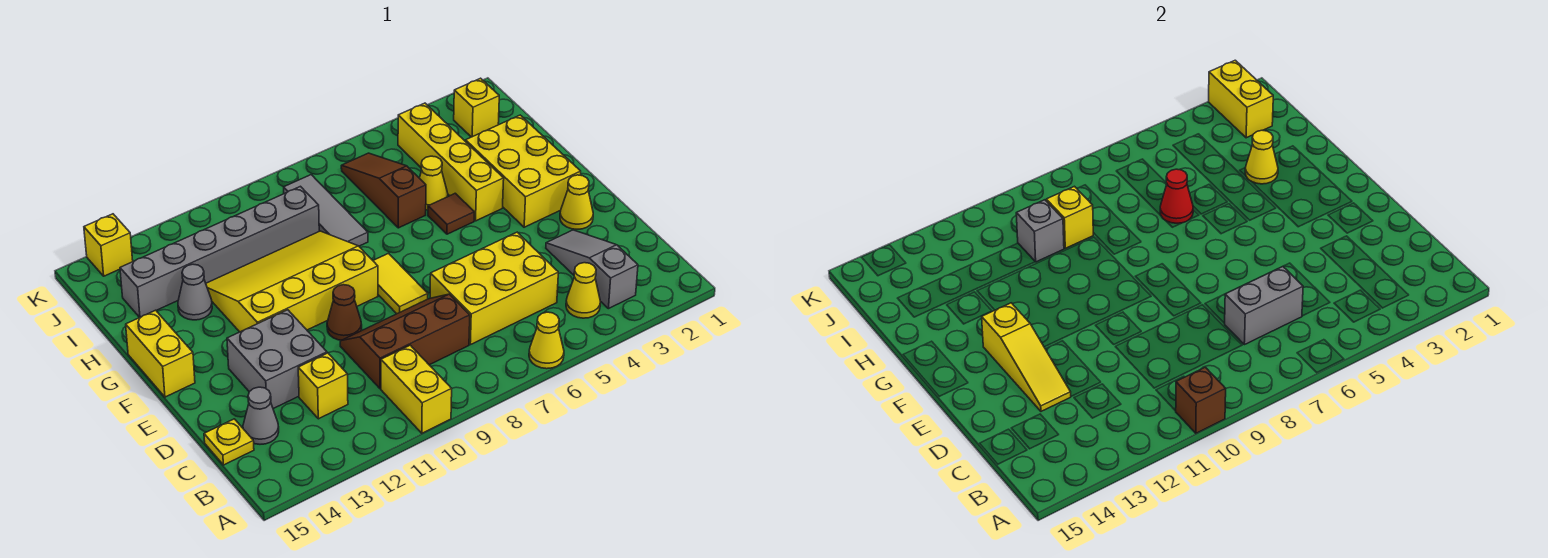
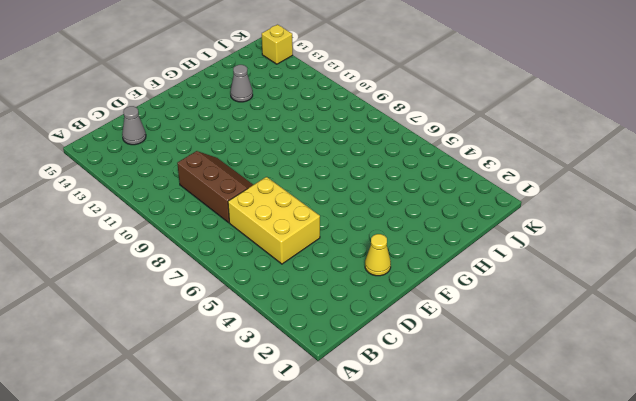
none -> yellow cone A6 level 1
none -> yellow brick A10:B10 level 1
none -> grey slope B3:D3 level 1 top B
none -> yellow cone B4 level 1

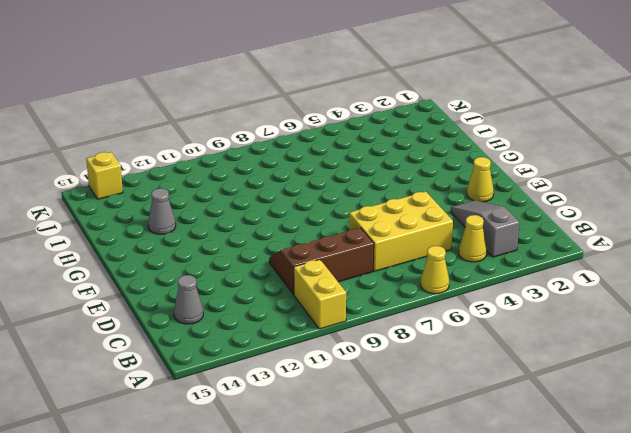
none -> yellow brick C12 level 1
none -> yellow plate C15 level 1
none -> grey brick D12:E13 level 1
none -> yellow tile E8:F8 level 1

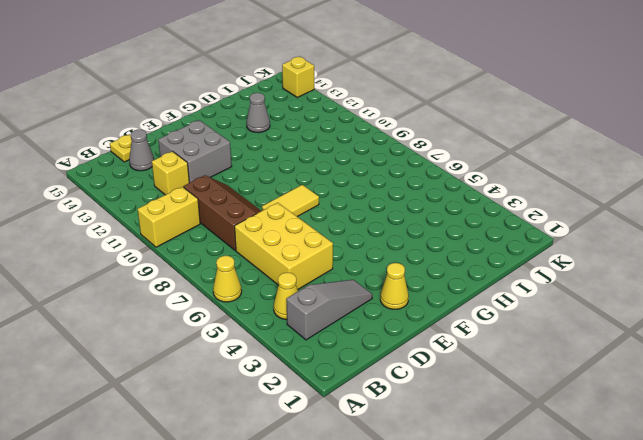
none -> brown cone E10 level 1
none -> yellow brick F2:H3 level 1
none -> yellow slope F9:H12 level 1 top F
none -> yellow brick F15:G15 level 1

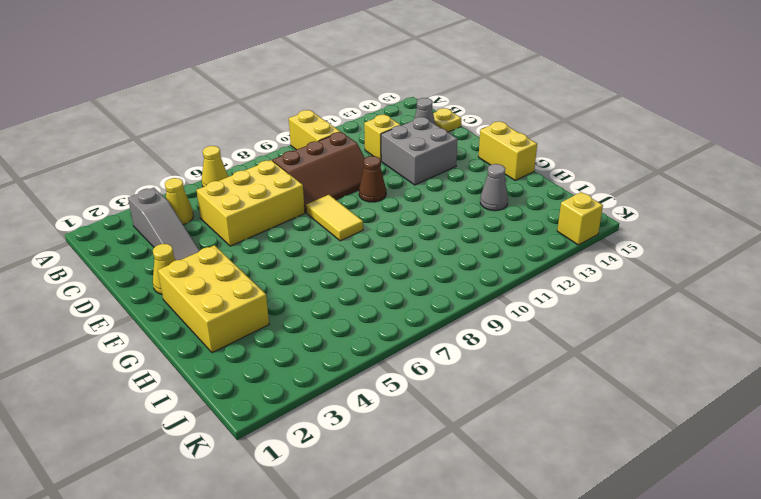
none -> yellow slope F9:H12 level 1 top F
none -> yellow brick G4:J4 level 1
none -> brown tile G5 level 1
none -> yellow cone H5 level 1

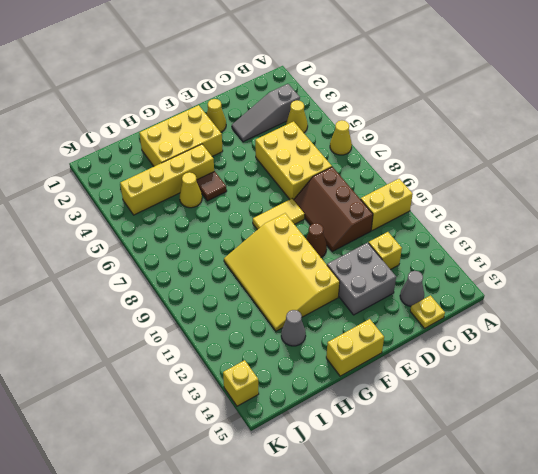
none -> brown slope H6:J6 level 1 top H
none -> grey tile H8:J8 level 1
none -> grey brick I9:I14 level 1
none -> yellow brick J2 level 1

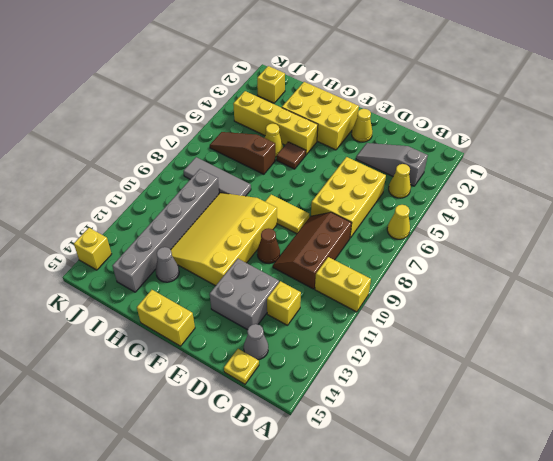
none -> brown brick A10 level 2
none -> grey brick C6:C7 level 2
none -> yellow slope D13:F13 level 2 top F
none -> yellow cone H3 level 2

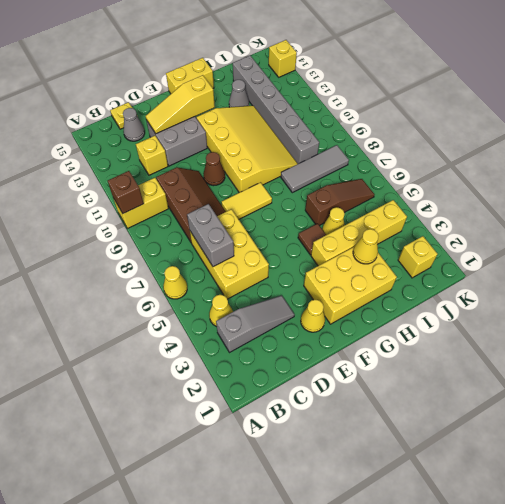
none -> red cone H6 level 2
none -> yellow brick I9 level 2
none -> grey brick I10 level 2
none -> yellow brick J2:K2 level 2

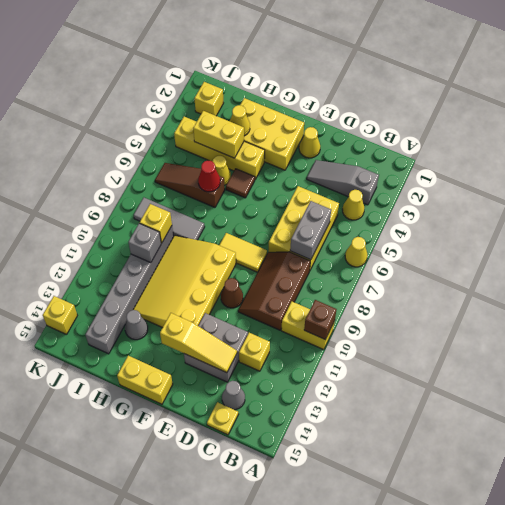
yellow brick H4:I4 level 2 -> yellow brick J2:K2 level 2

